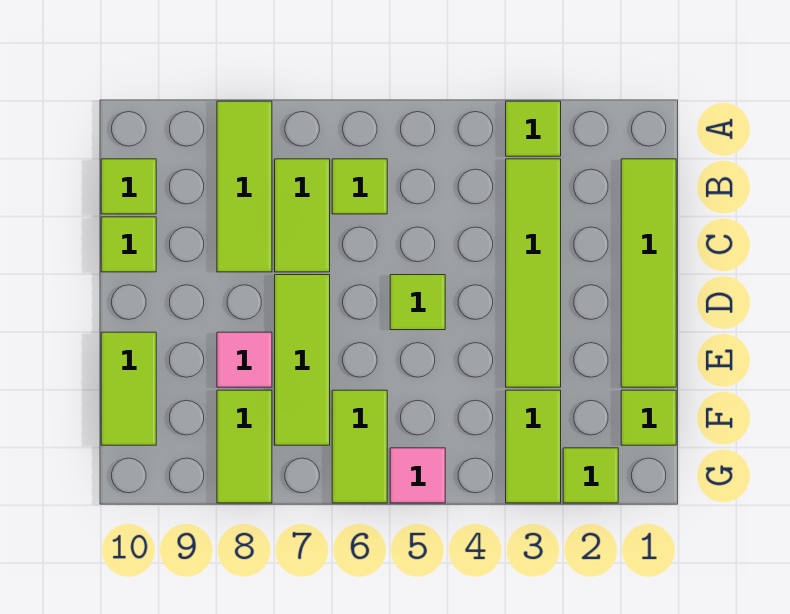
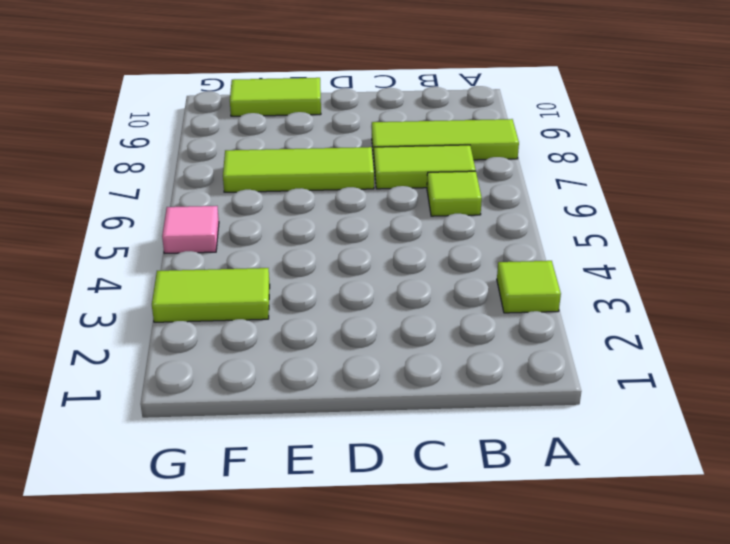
none -> lime tile B1:E1 level 1
none -> lime tile B3:E3 level 1
none -> lime tile B10 level 1

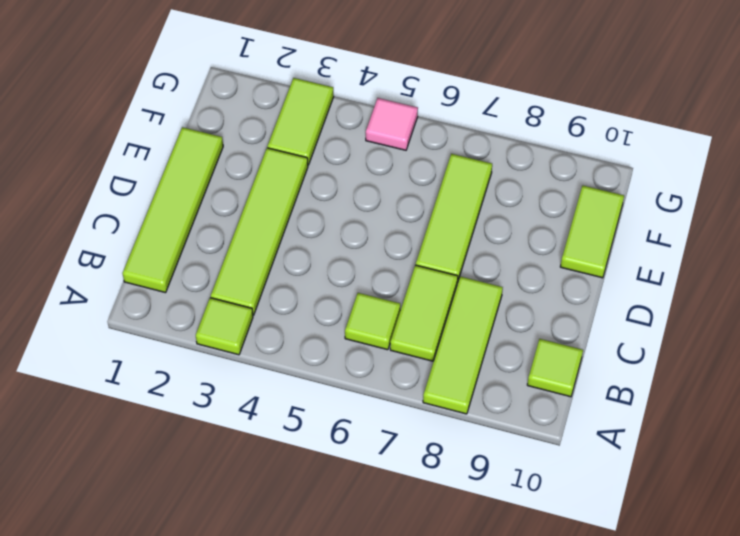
none -> lime tile C10 level 1
none -> lime tile D5 level 1
none -> pink tile E8 level 1

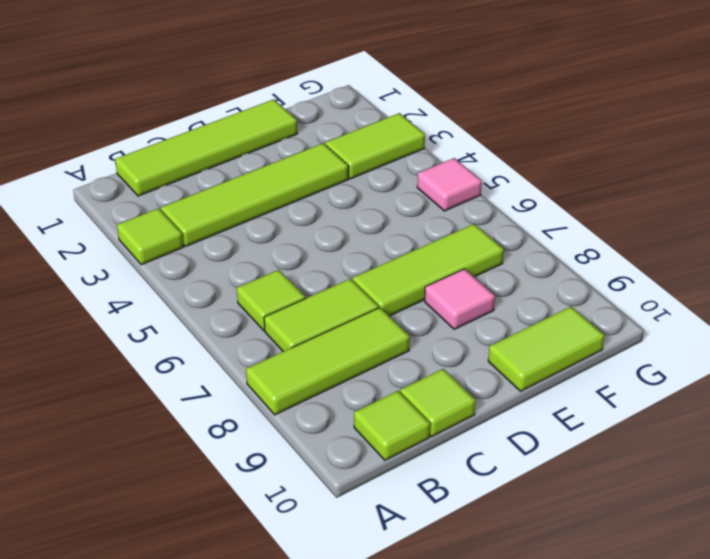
none -> lime tile D5 level 1
none -> lime tile F1 level 1
none -> lime tile F6:G6 level 1

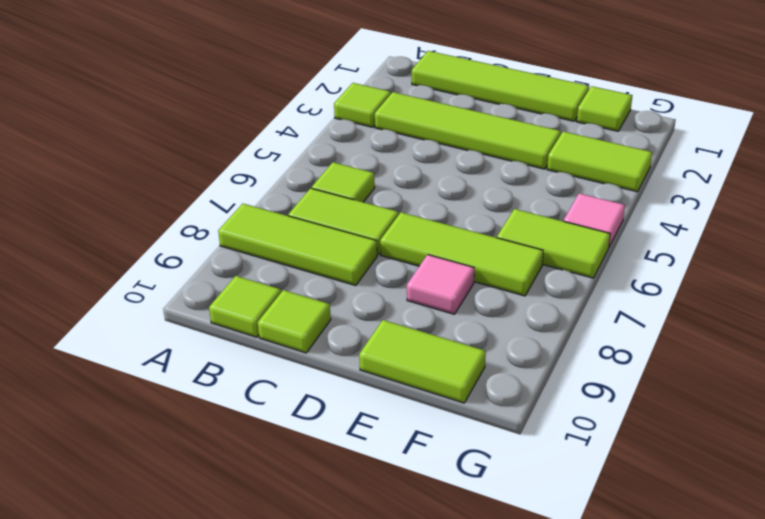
none -> lime tile D5 level 1
none -> lime tile F8:G8 level 1
none -> lime tile G2 level 1

